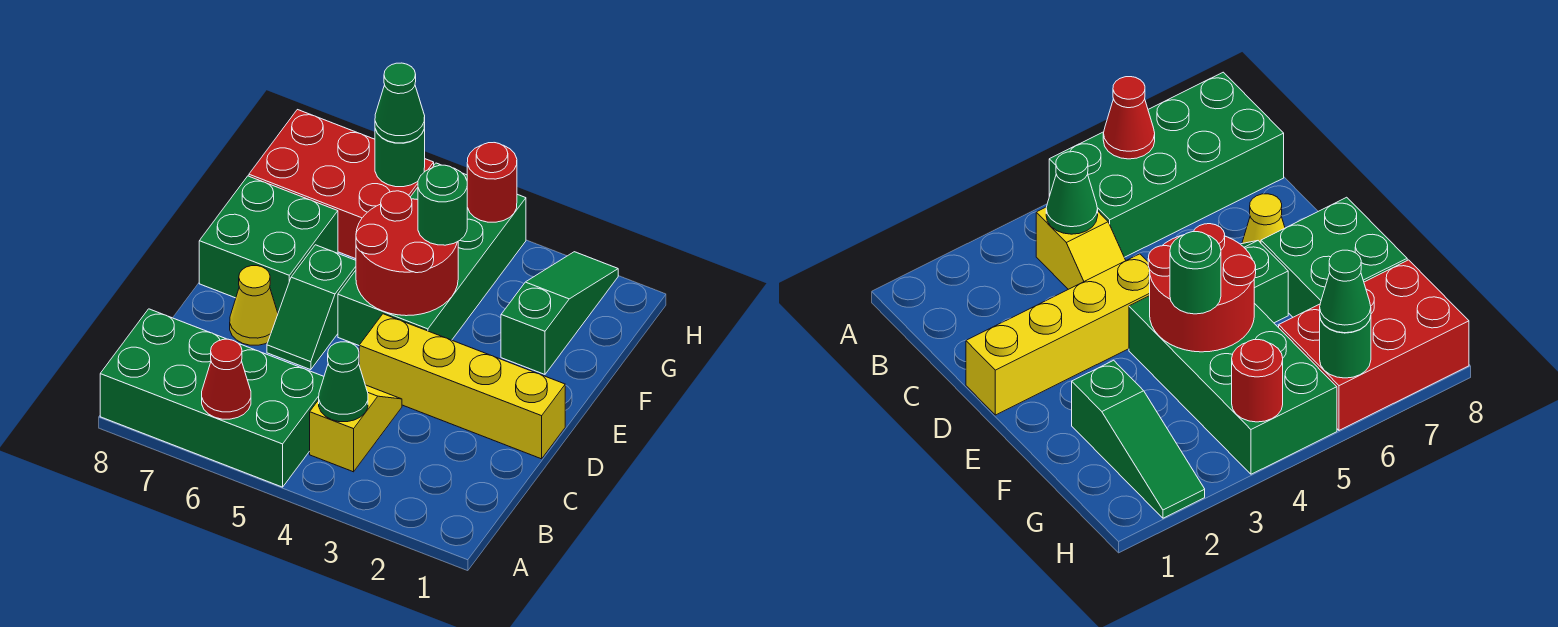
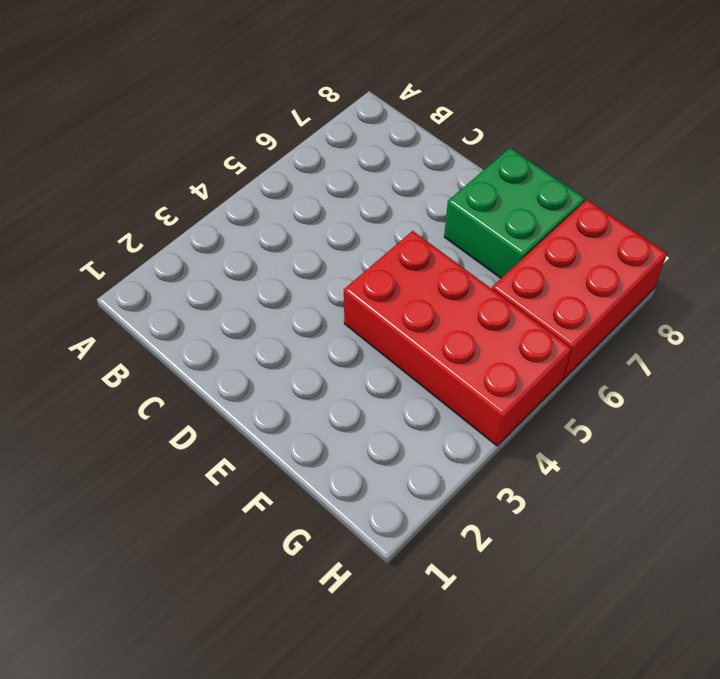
red brick E4:H5 level 1 -> green brick E4:H5 level 1
none -> green brick A5:B8 level 1
none -> yellow slope B4:C4 level 1 top B
none -> yellow brick D1:D4 level 1

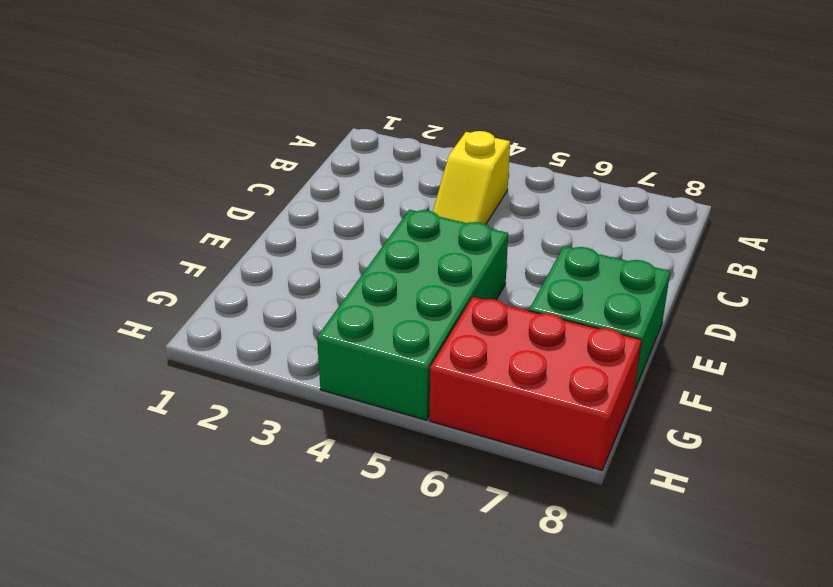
none -> green brick A5:B8 level 1
none -> yellow brick D1:D4 level 1
none -> green slope D6:E6 level 1 top E

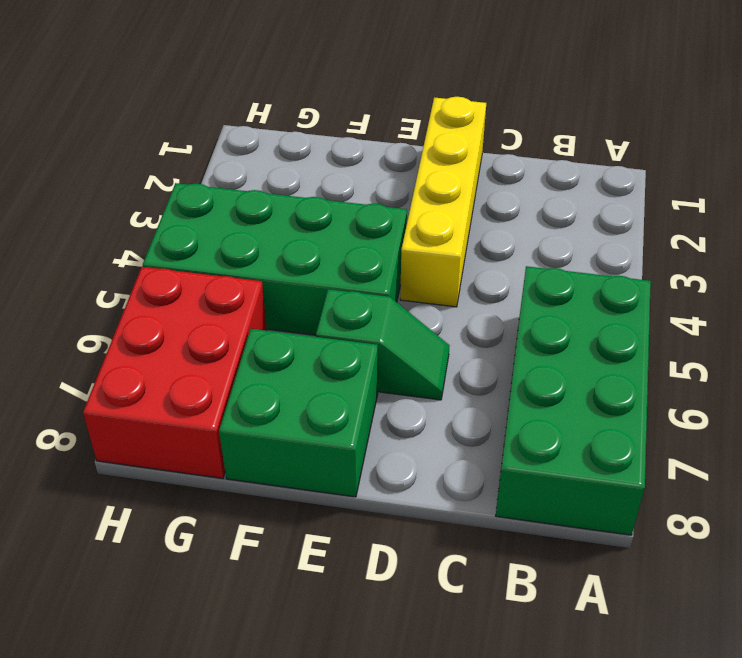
none -> yellow slope B4:C4 level 1 top B
none -> yellow cone D7 level 1
none -> green slope F2:H2 level 1 top F

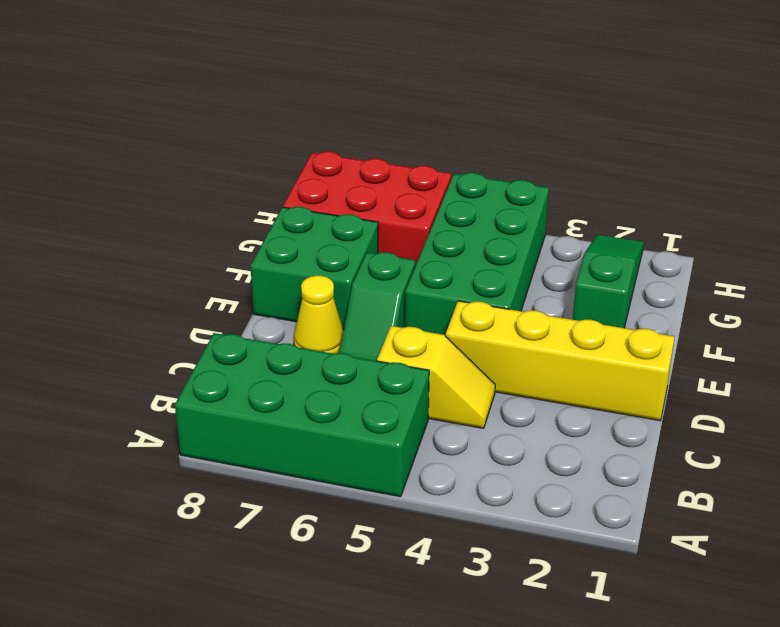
yellow slope C4:C5 level 1 top 5 -> yellow slope B4:C4 level 1 top B
none -> red cone A6 level 2
none -> green cone B4 level 2
none -> red round brick E4:F5 level 2

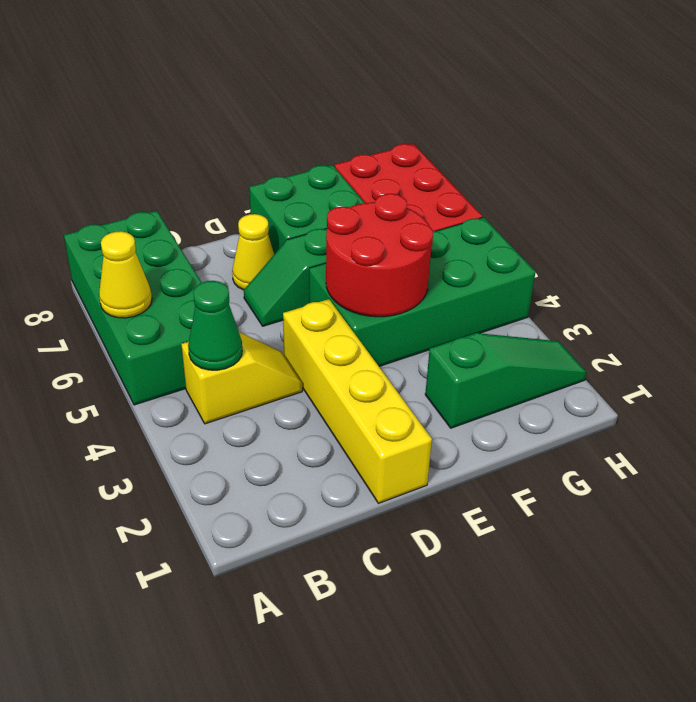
yellow cone A6 level 2 -> red cone A6 level 2
none -> red round brick H4 level 2
none -> green round brick H6 level 2
none -> green round brick F4 level 3

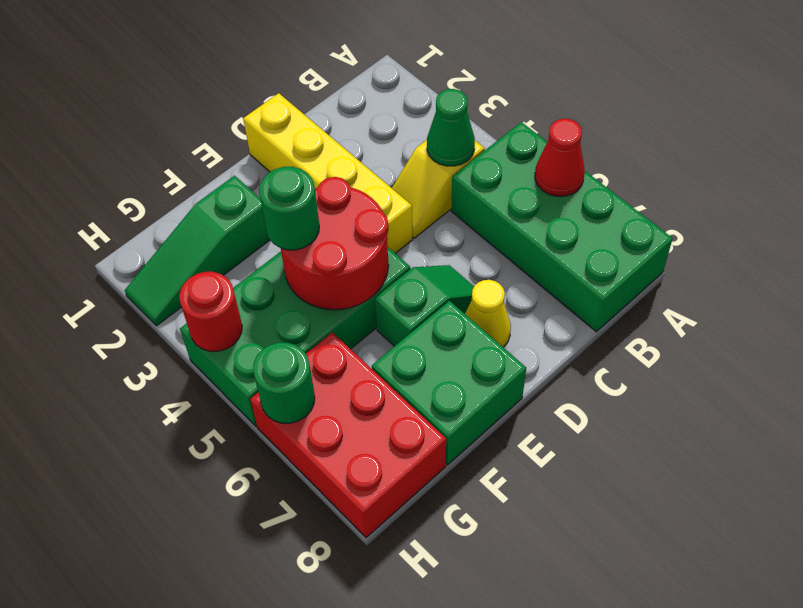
none -> green cone H6 level 3

